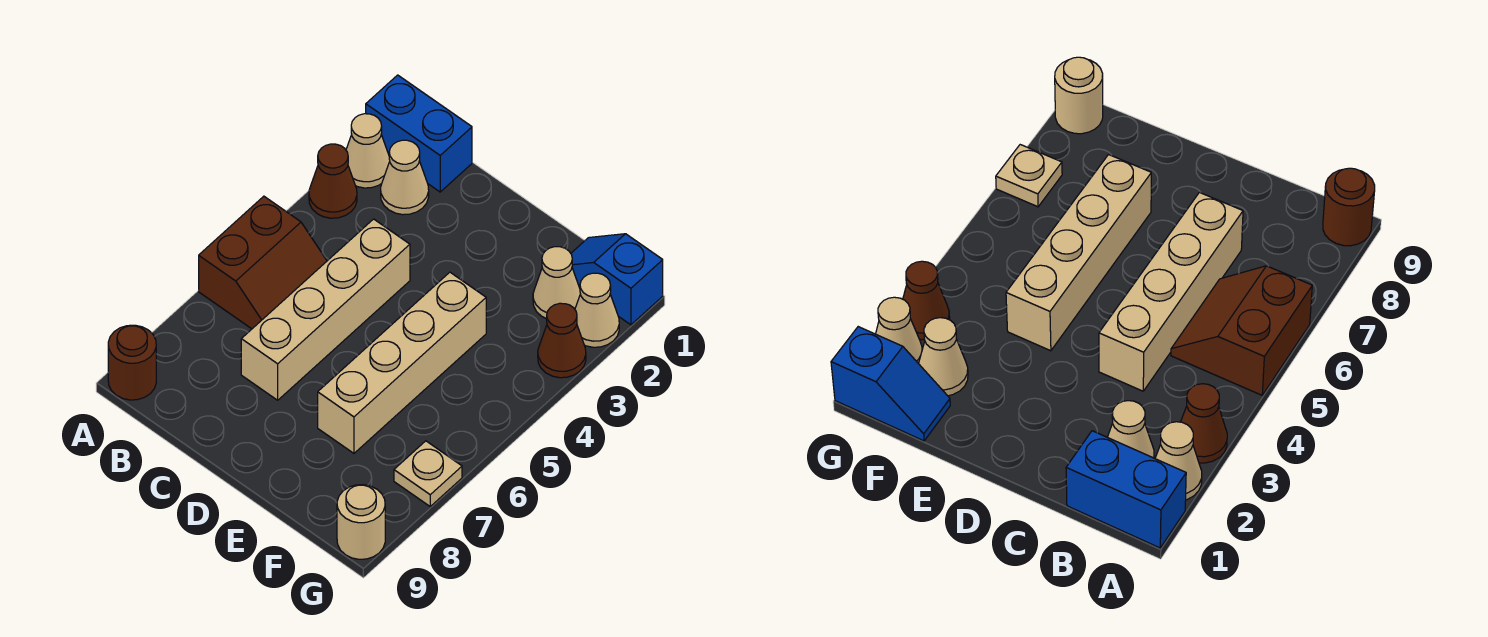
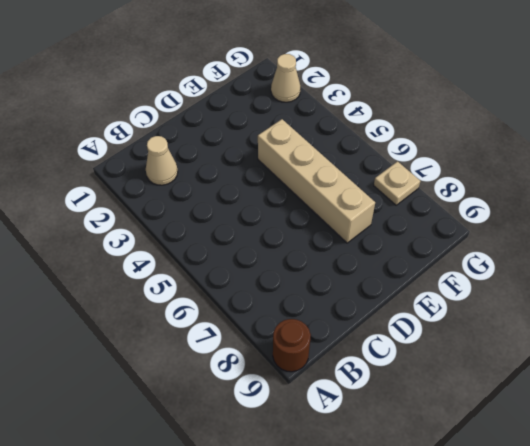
none -> blue brick A1:B1 level 1
none -> tan cone A2 level 1
none -> brown cone A3 level 1

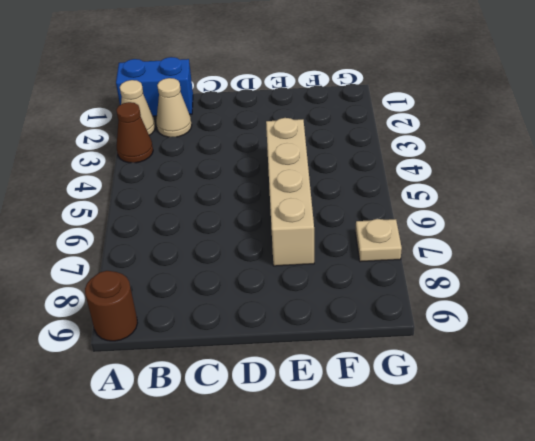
none -> brown slope A5:B6 level 1 top A
none -> tan brick C4:C7 level 1
none -> blue slope F1:G1 level 1 top G

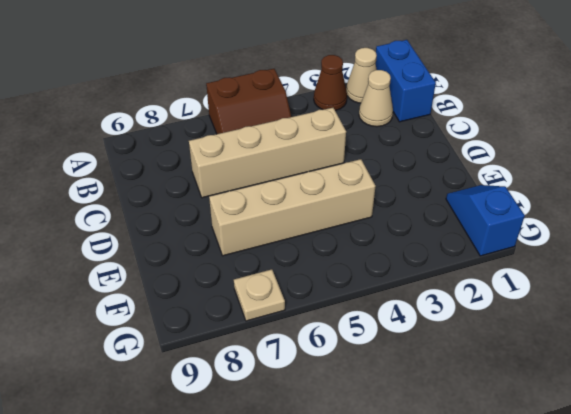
none -> brown round brick A9 level 1
none -> tan cone F2 level 1
none -> tan cone G2 level 1

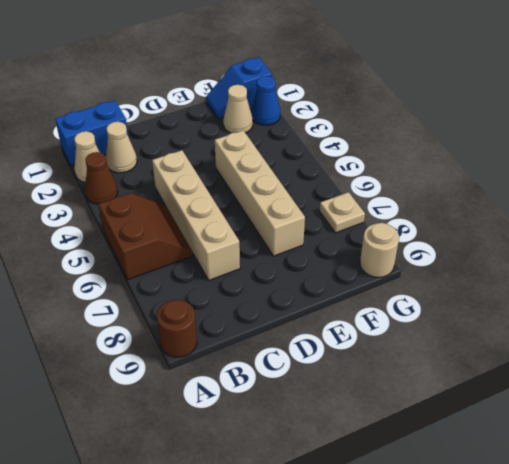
blue cone G2 level 1 -> tan cone G2 level 1
none -> brown cone G3 level 1

